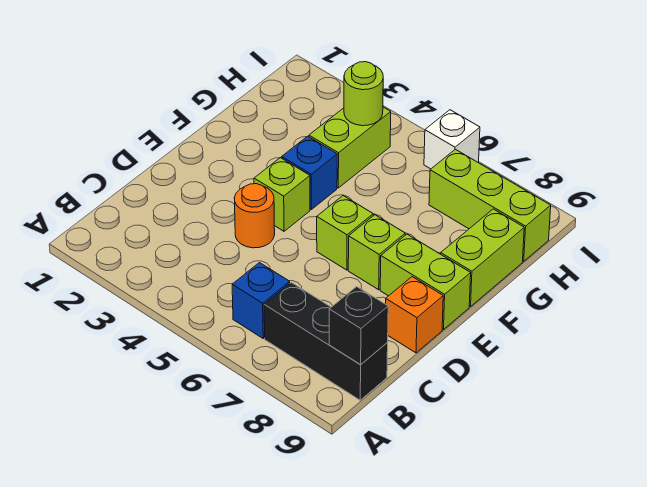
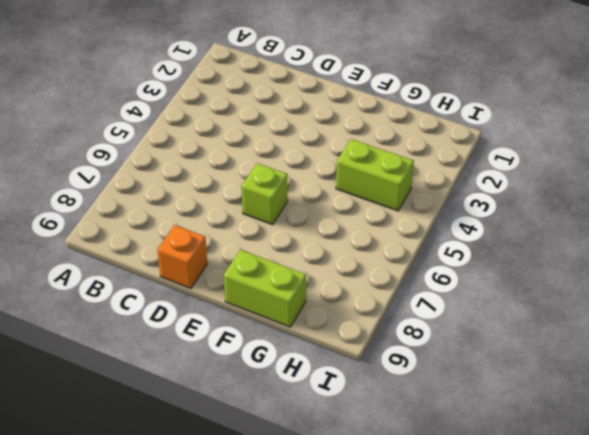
none -> blue brick B6 level 1
none -> black brick B7:B9 level 1
none -> orange round brick D4 level 1

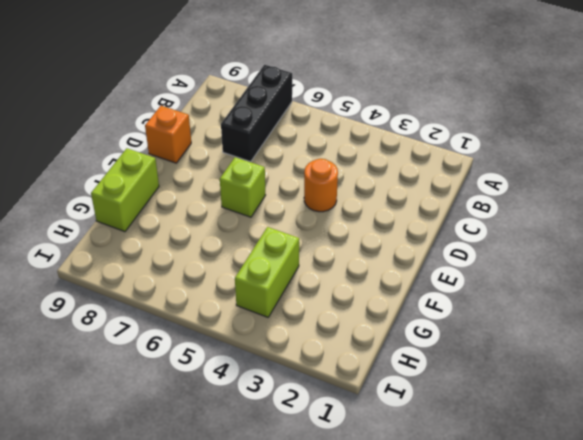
black brick A7:C7 level 1 -> black brick B7:B9 level 1
none -> blue brick B6 level 1
none -> lime brick E4 level 1
none -> lime brick E7 level 1

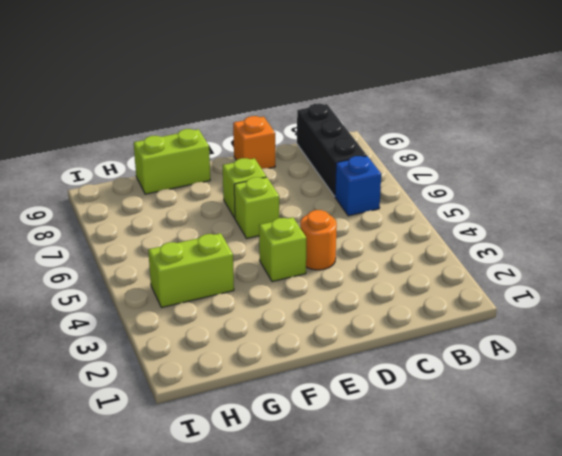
none -> lime brick E8:E9 level 1
none -> blue brick F4 level 1
none -> lime brick H7:H9 level 1

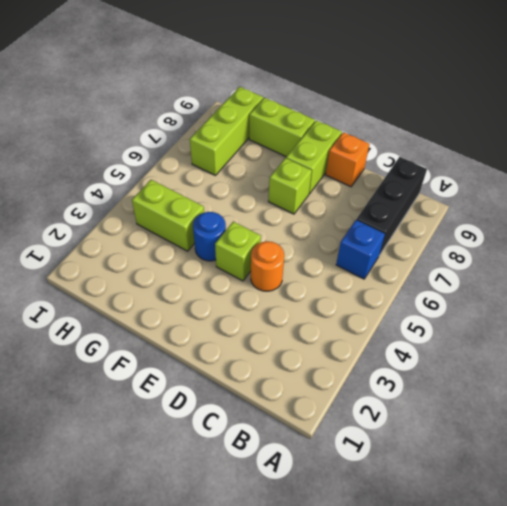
blue round brick F4 level 1 -> blue brick F4 level 1
none -> lime brick E6 level 1
none -> white brick I6 level 1
none -> black brick B9 level 2

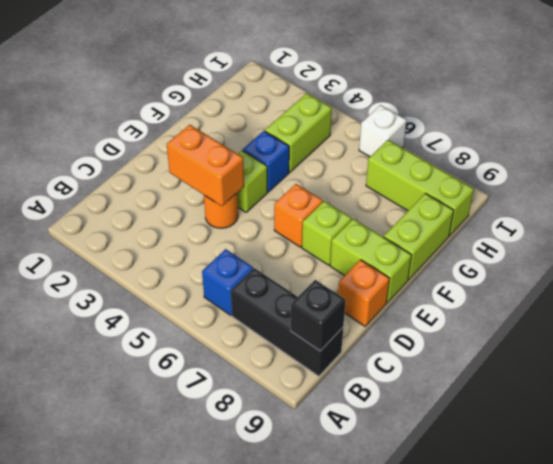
orange brick D3:D4 level 2 -> none
orange brick E6 level 1 -> lime brick E6 level 1
none -> lime round brick H4 level 2

